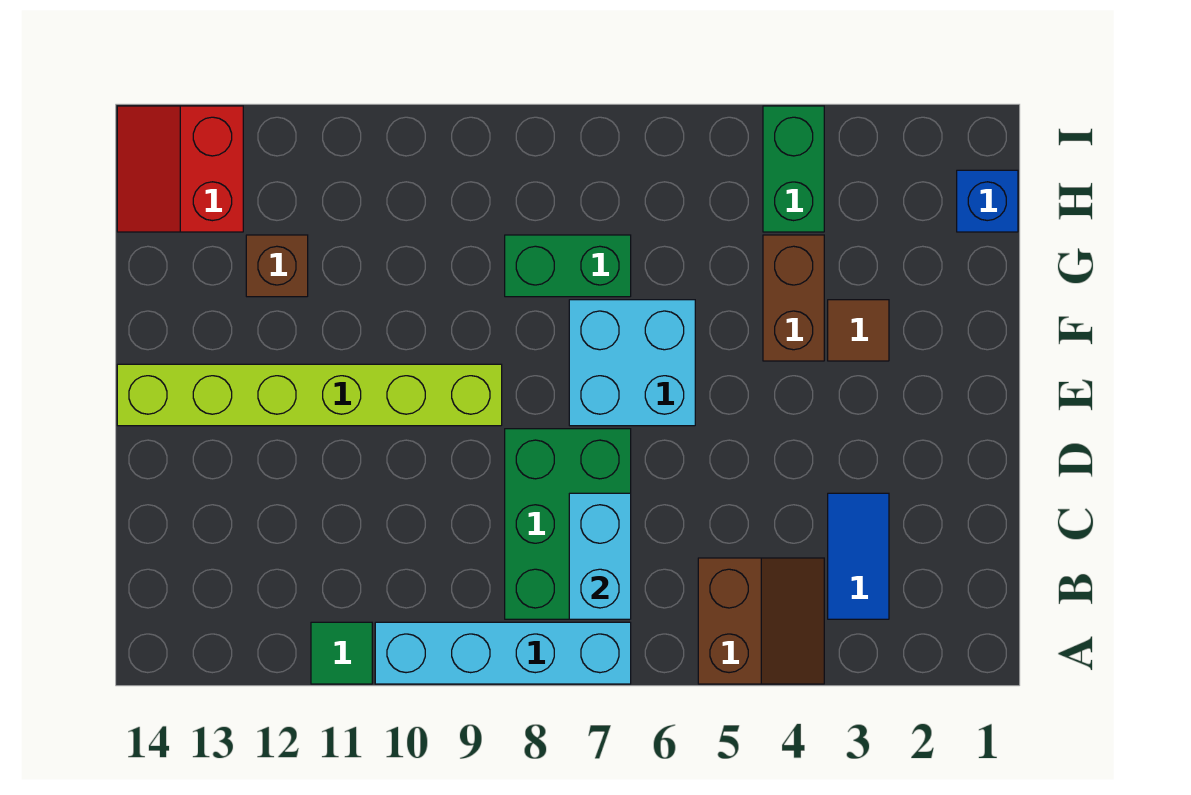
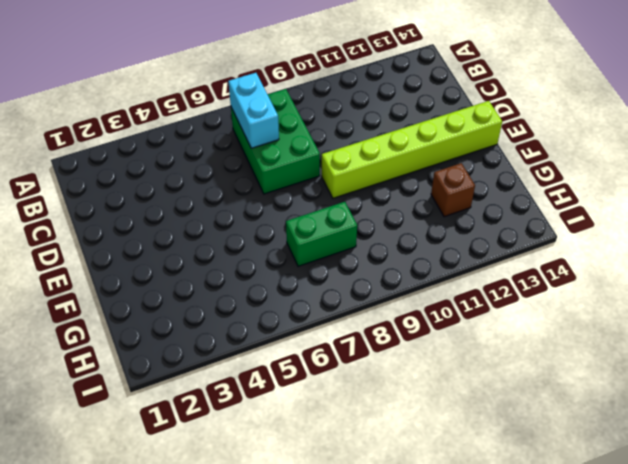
none -> brown slope A4:B5 level 1 top 5
none -> cyan brick A7:A10 level 1
none -> green tile A11 level 1

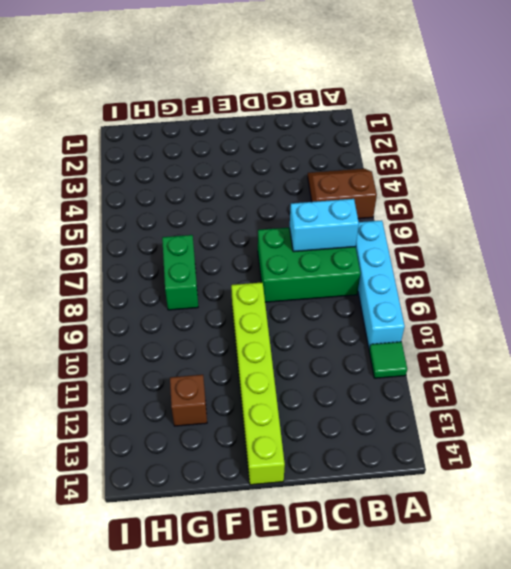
none -> blue tile B3:C3 level 1
none -> cyan brick E6:F7 level 1
none -> brown tile F3 level 1

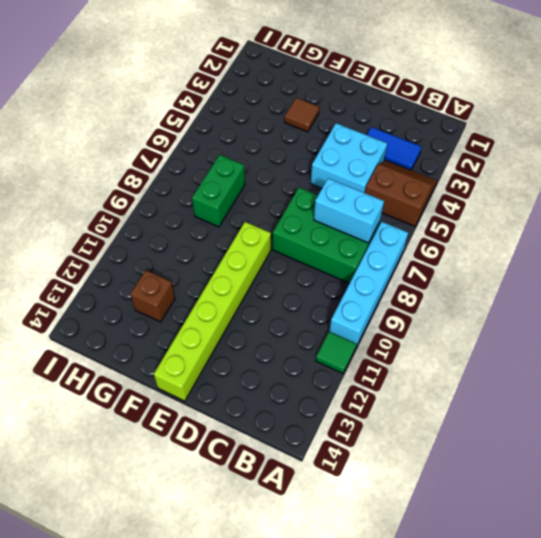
cyan brick C4:D5 level 1 -> cyan brick E6:F7 level 1
none -> brown brick F4:G4 level 1
none -> blue brick H1 level 1
none -> green brick H4:I4 level 1

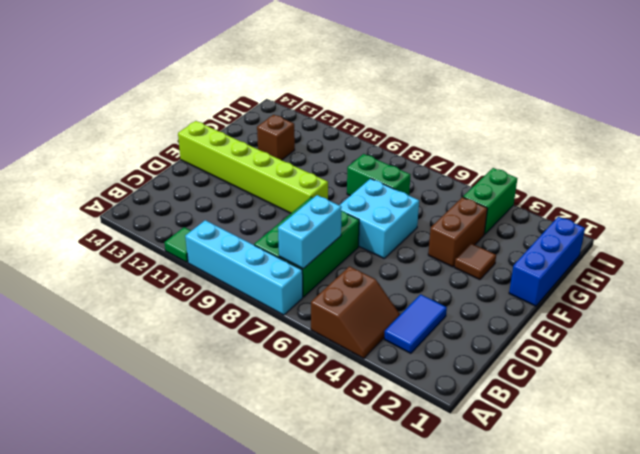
blue brick F1:H1 level 1 -> blue brick H1 level 1
none -> red slope H13:I14 level 1 top 13

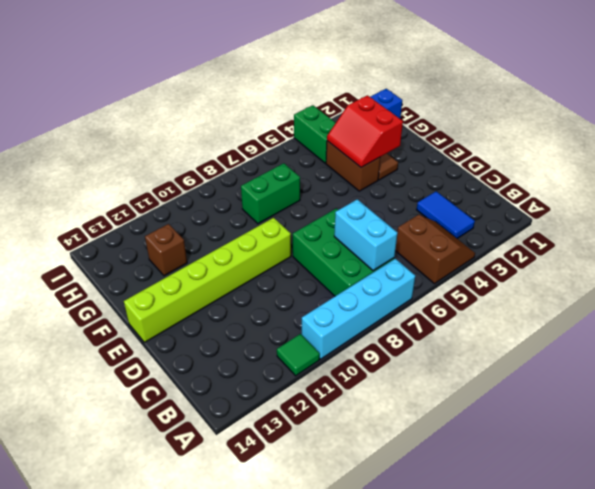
red slope F3:G4 level 2 top 3 -> red slope H13:I14 level 1 top 13
none -> cyan brick E6:F7 level 1

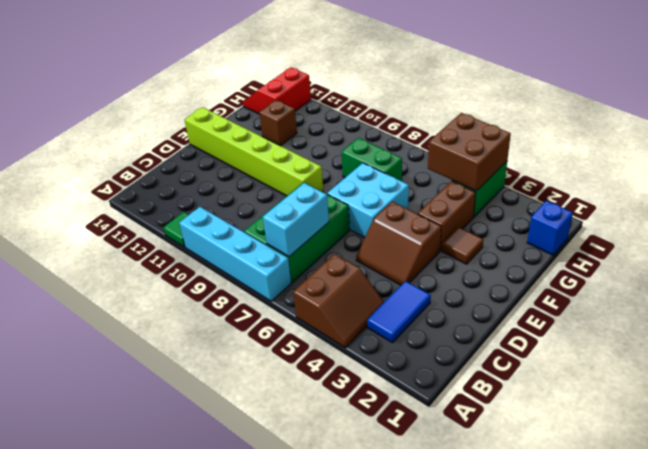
brown slope D4:E5 level 1 top E -> none
brown brick H4:I5 level 2 -> none

